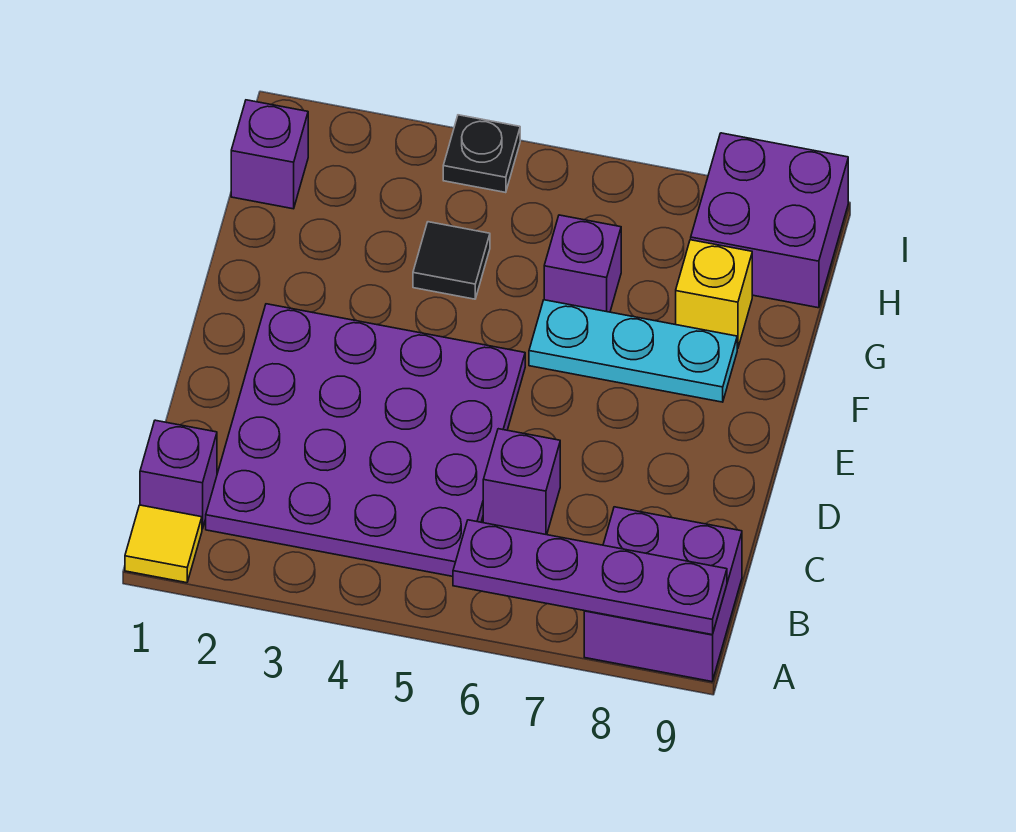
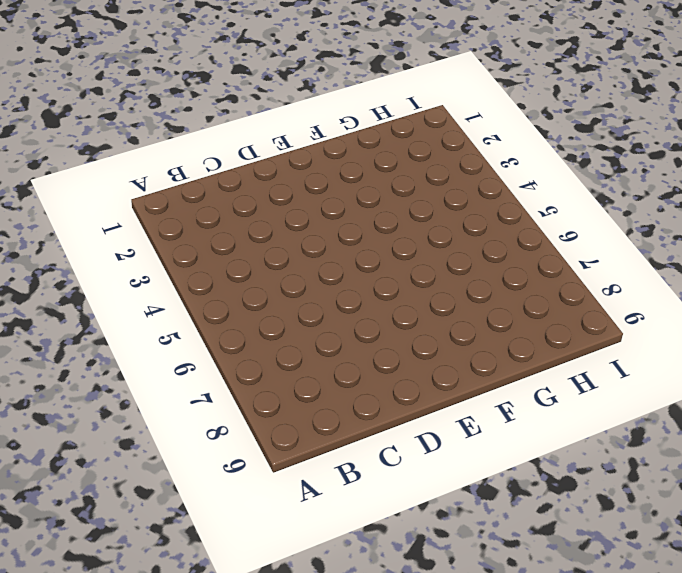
none -> yellow tile A1 level 1
none -> purple brick A8:B9 level 1
none -> purple brick B1 level 1

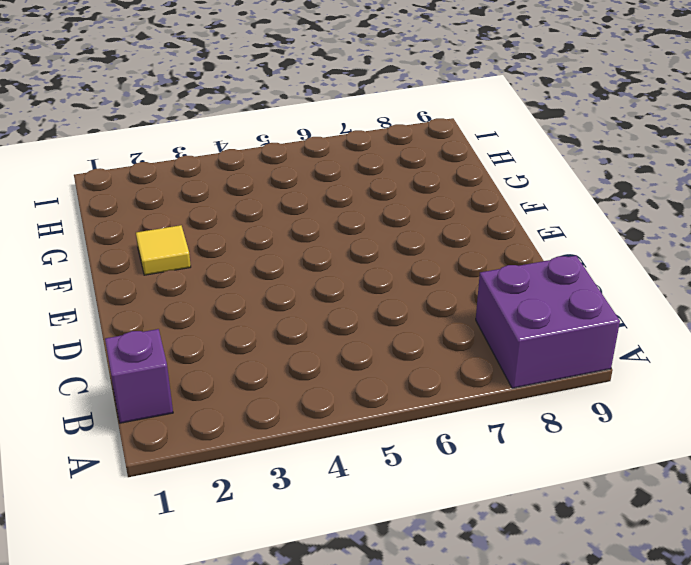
yellow tile F2 level 1 -> yellow tile A1 level 1
none -> purple plate B2:E5 level 1
none -> purple brick C6 level 1
none -> cyan plate F6:F8 level 1

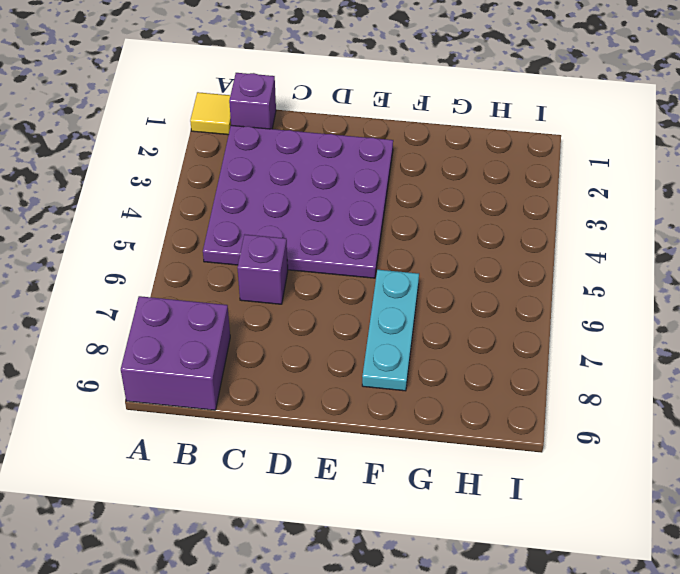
none -> black tile G4 level 1
none -> purple brick G6 level 1
none -> yellow brick G8 level 1

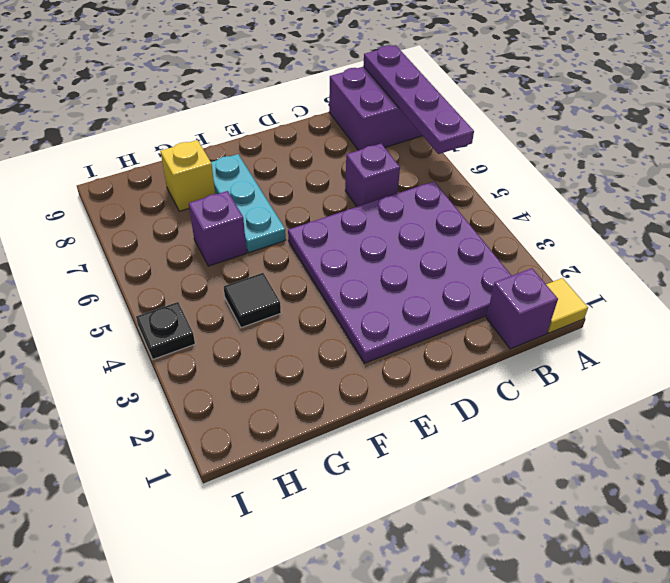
none -> purple brick H1 level 1
none -> purple brick H8:I9 level 1

